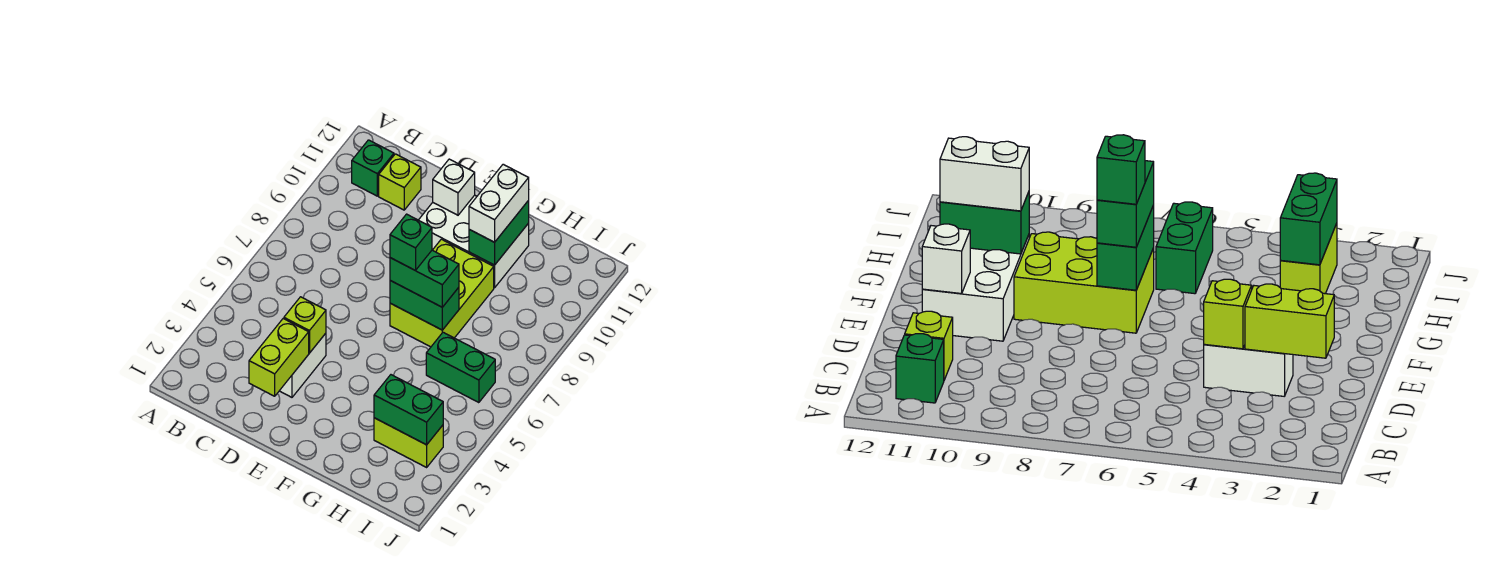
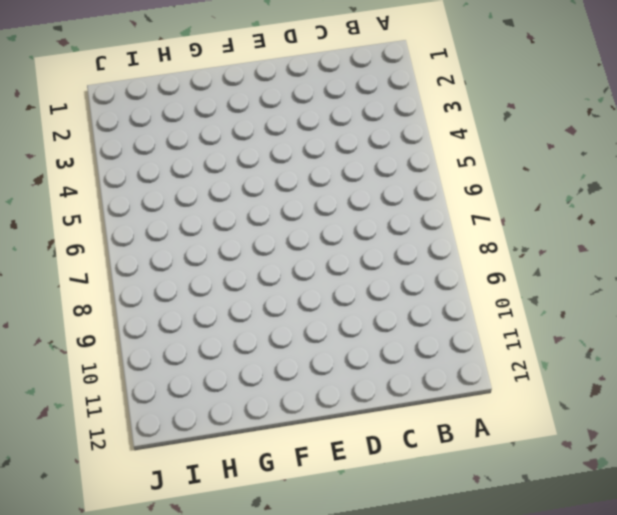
none -> green brick B11 level 1
none -> lime brick C11 level 1
none -> white brick D3:D4 level 1

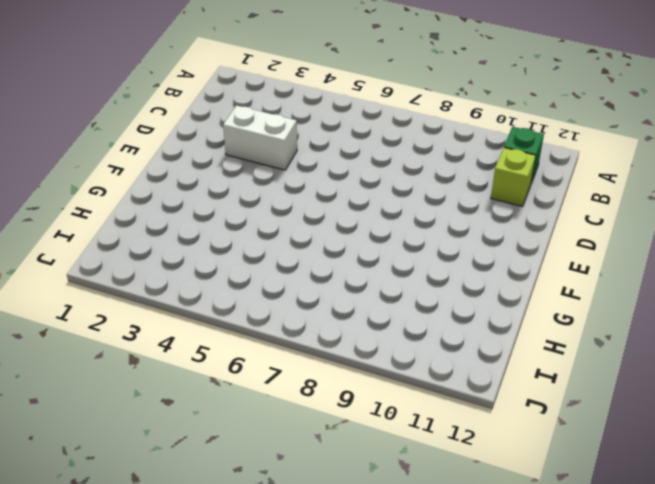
none -> white brick E10:G11 level 1
none -> lime brick F7:G9 level 1
none -> lime brick H3:I3 level 1

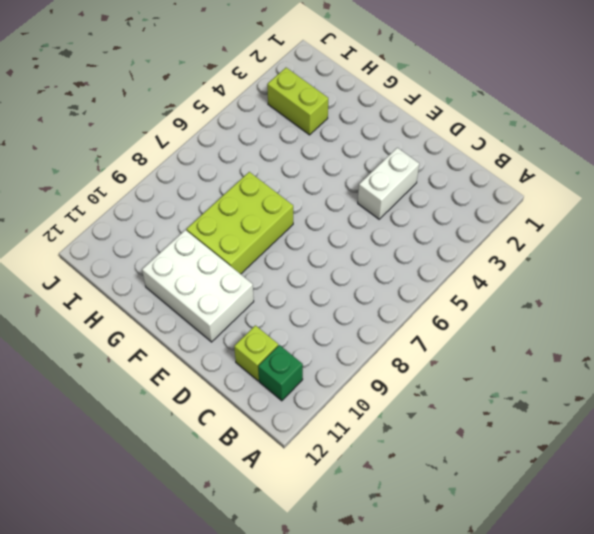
none -> green brick H6:I6 level 1
none -> lime brick D2:D3 level 2
none -> lime brick D4 level 2

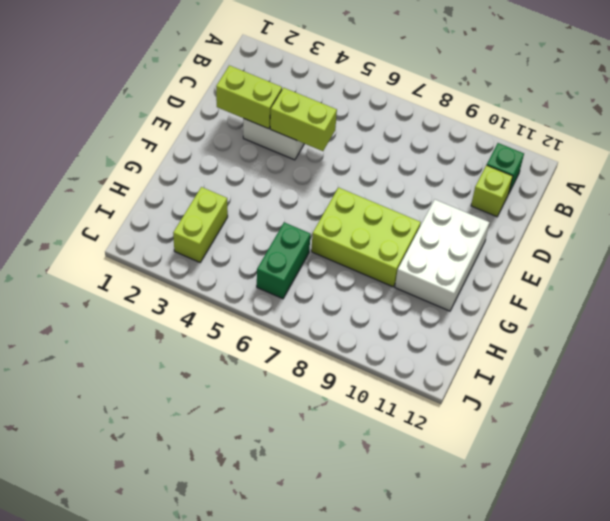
lime brick D4:D5 level 2 -> lime brick D4 level 2
none -> white brick E11 level 2
none -> green brick F7:G7 level 2
none -> green brick G10:G11 level 2

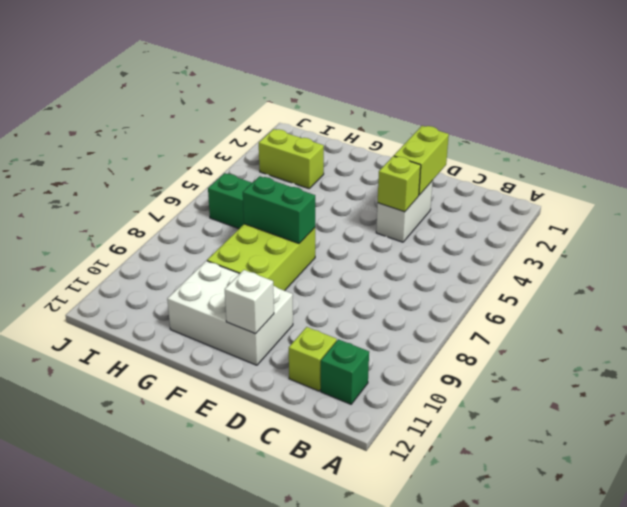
none -> green brick G10:G11 level 2
none -> green brick H3:I3 level 2
none -> green brick F7:G7 level 3

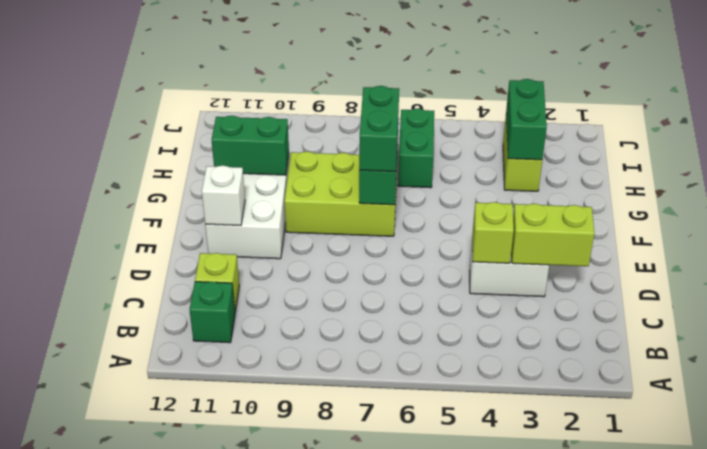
none -> white brick G10:G11 level 3
none -> green brick F7 level 4

